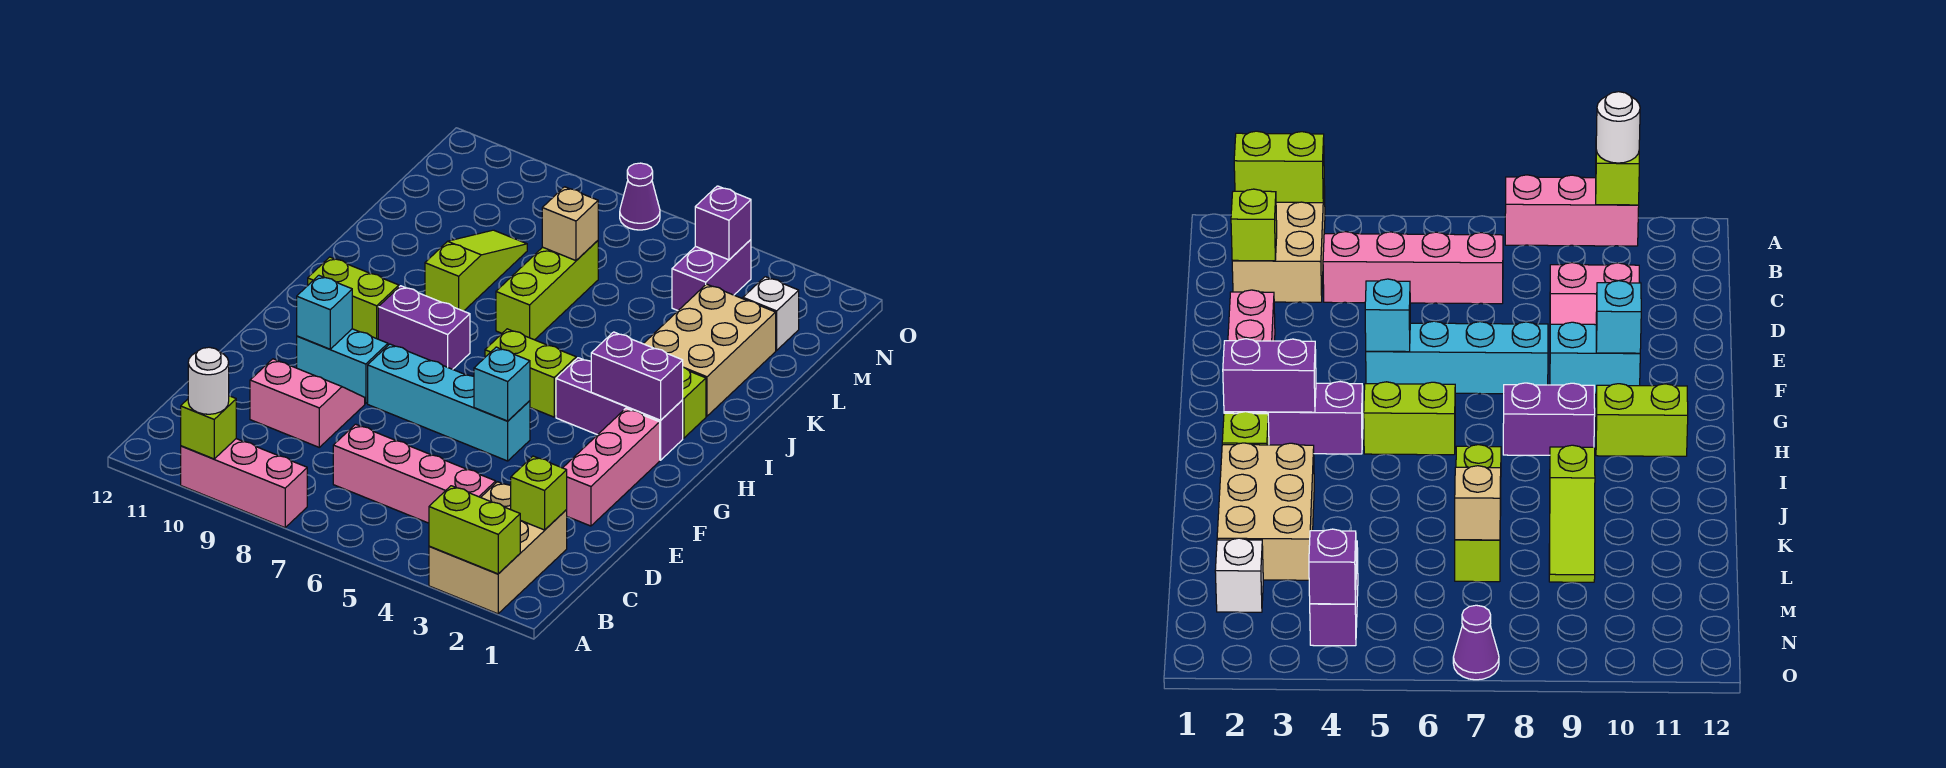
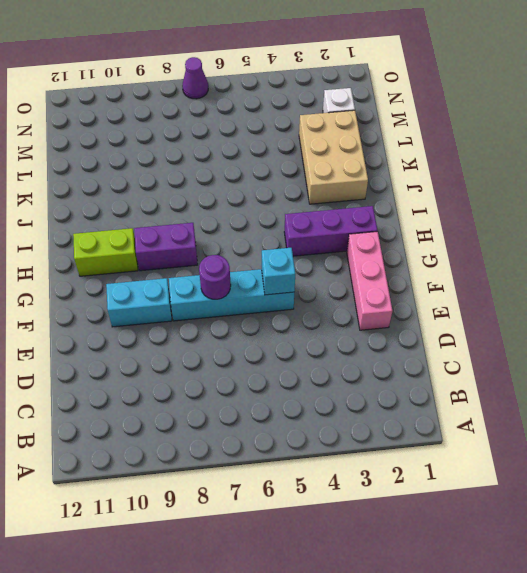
purple round brick F7 level 2 -> none
none -> tan brick A2:C3 level 1
none -> pink brick A8:A10 level 1
none -> pink brick C4:C7 level 1

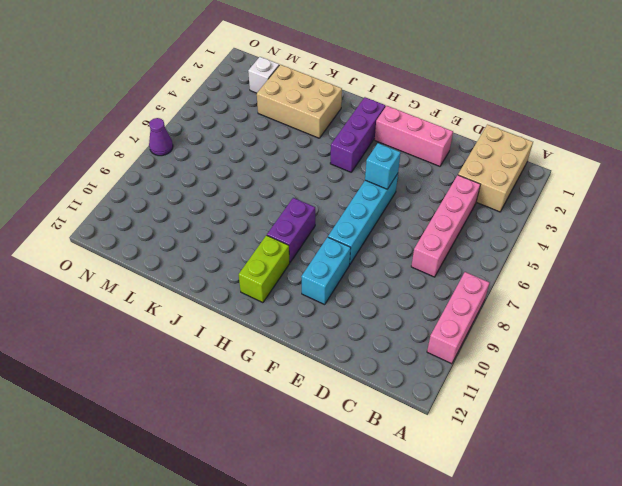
tan brick B1:C3 level 1 -> tan brick A2:C3 level 1
none -> pink slope D9:E10 level 1 top D
none -> lime brick H5:H6 level 1
none -> lime brick I2 level 1

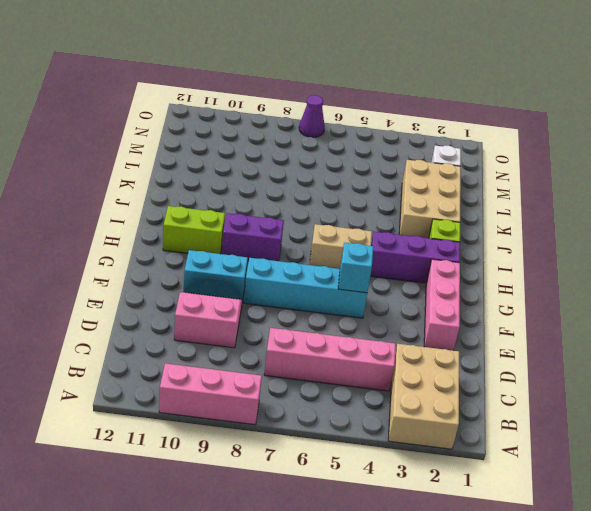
tan brick H5:H6 level 1 -> lime brick H5:H6 level 1
none -> lime brick J7:L7 level 1
none -> lime slope J9:L9 level 1 top J
none -> purple brick M4:N4 level 1

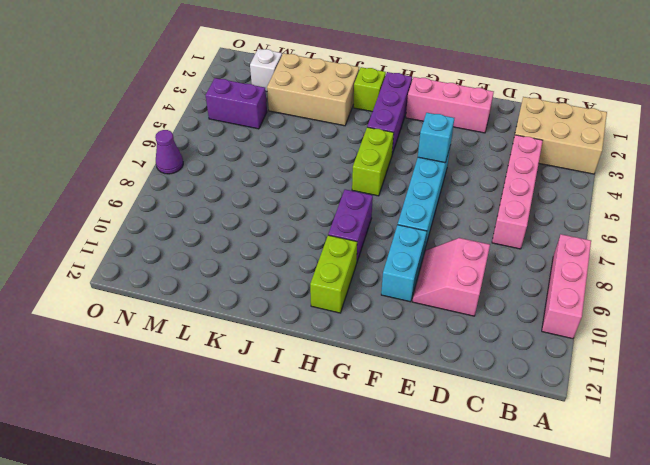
none -> lime brick J7:L7 level 1
none -> lime slope J9:L9 level 1 top J
none -> lime brick A2:A3 level 2

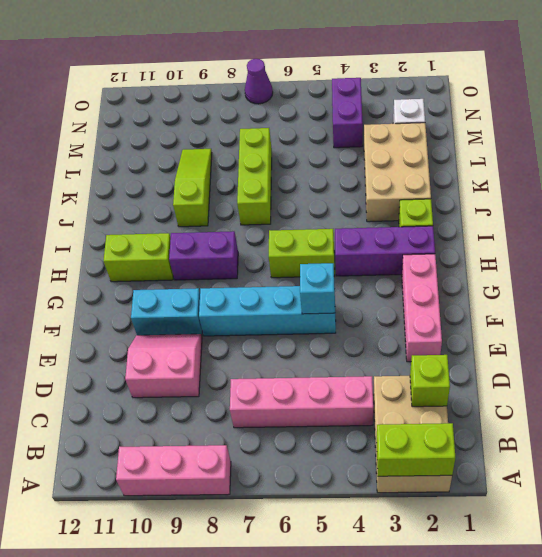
none -> lime brick A10 level 2
none -> cyan brick F10 level 2
none -> purple brick H2:H3 level 2

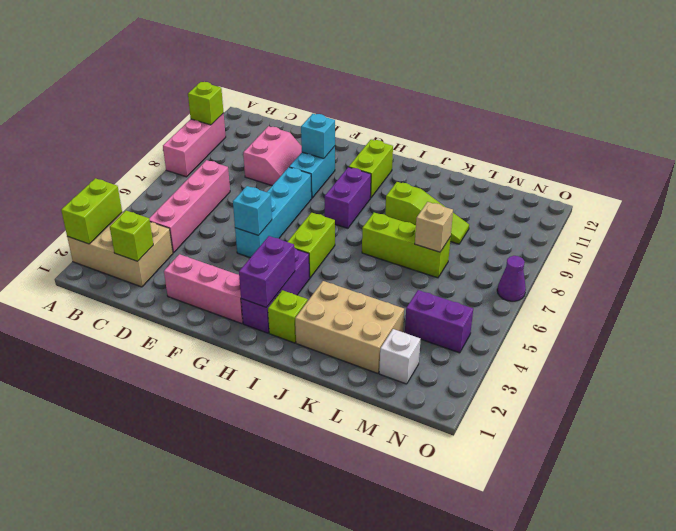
none -> purple brick N4 level 2
none -> white round brick A10 level 3

